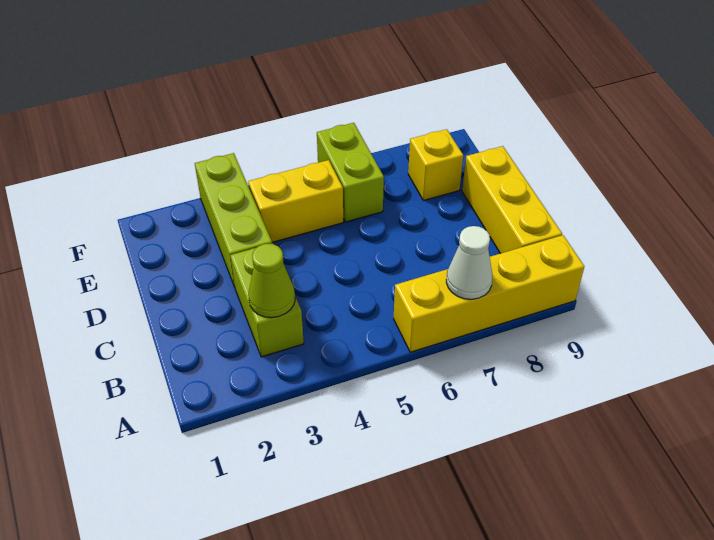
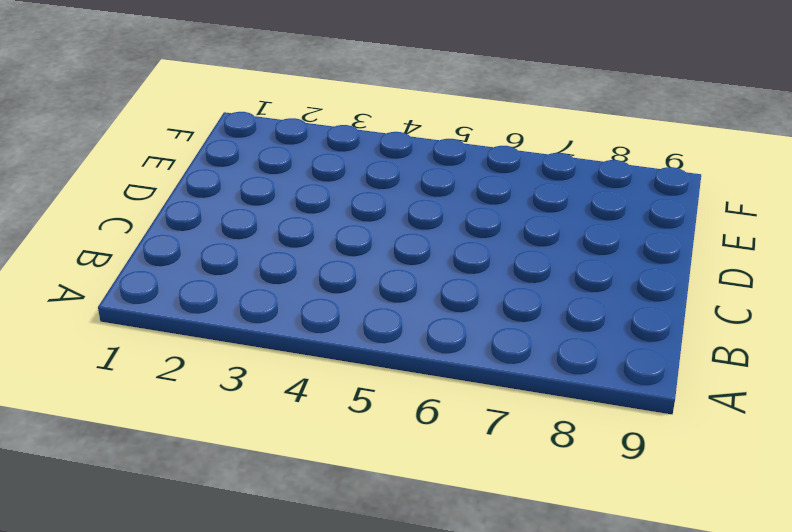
none -> yellow brick A6:A9 level 1
none -> lime brick B3:C3 level 1

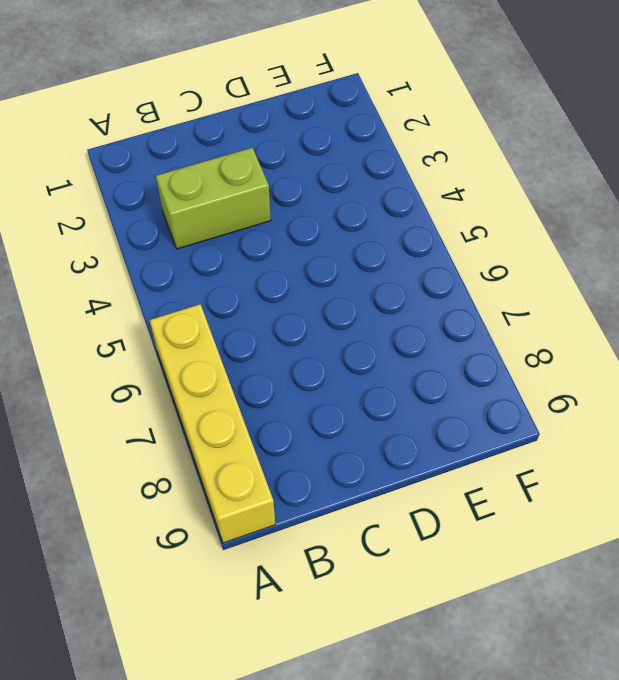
none -> yellow brick B9:D9 level 1
none -> lime brick D3:F3 level 1

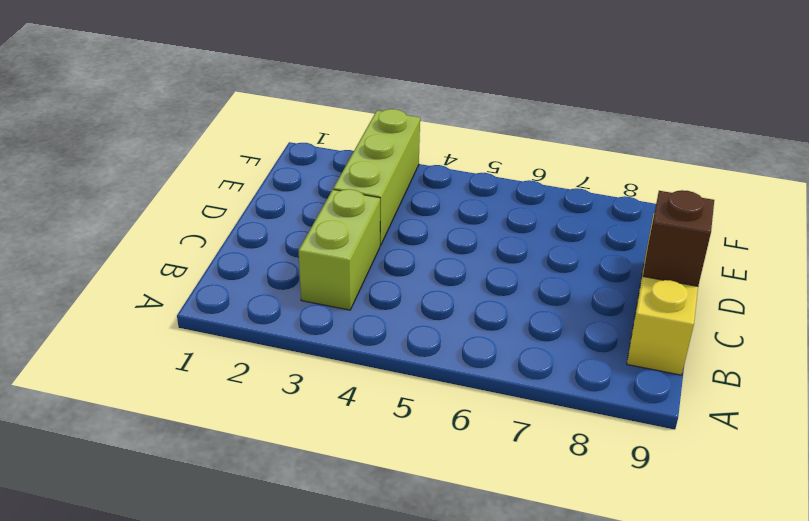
brown brick C9 level 2 -> none
none -> yellow brick A6:A9 level 1
none -> yellow brick E4:E5 level 1

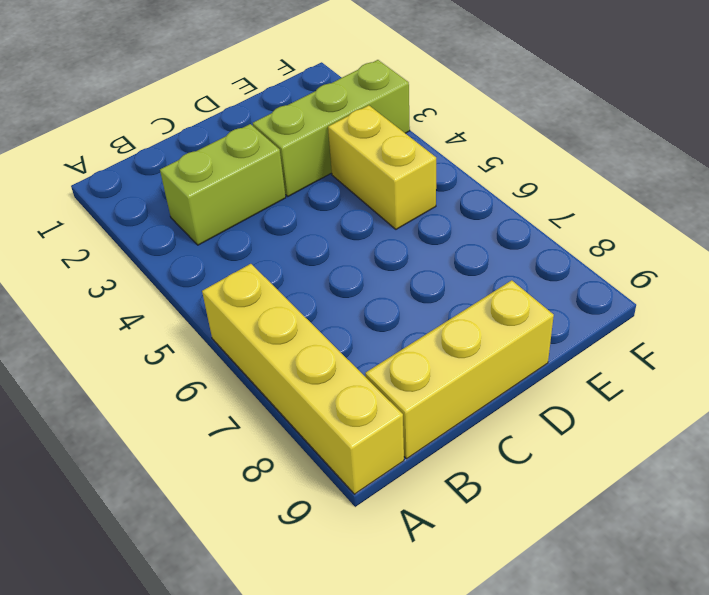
none -> lime brick E6:F6 level 1
none -> yellow brick E8 level 1

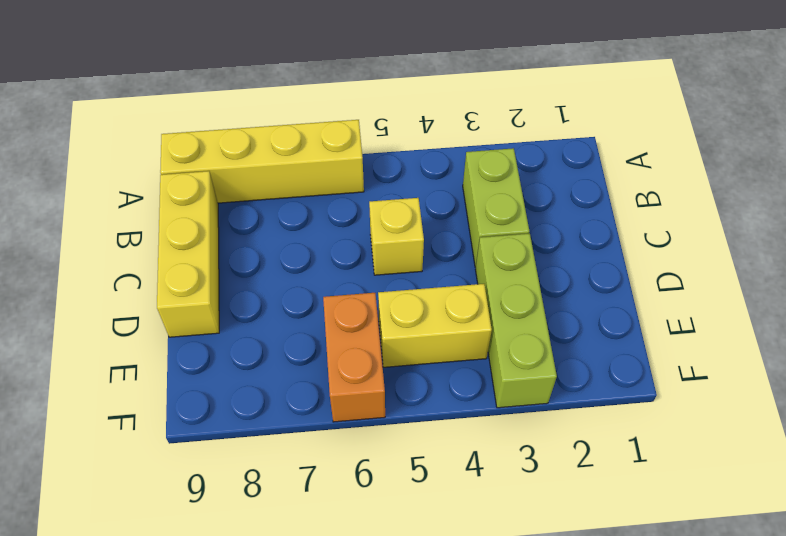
yellow brick C5 level 1 -> yellow brick E8 level 1
orange brick E6:F6 level 1 -> lime brick E6:F6 level 1
none -> white cone A7 level 2
none -> lime cone B3 level 2

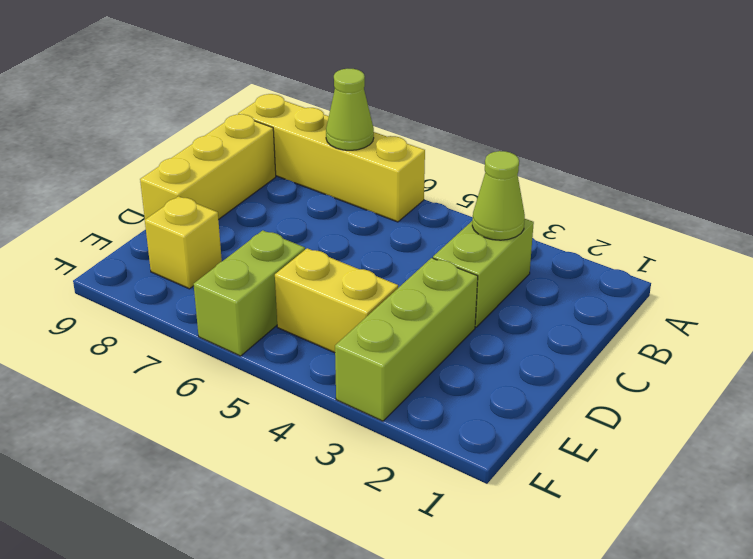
lime cone A7 level 2 -> white cone A7 level 2

